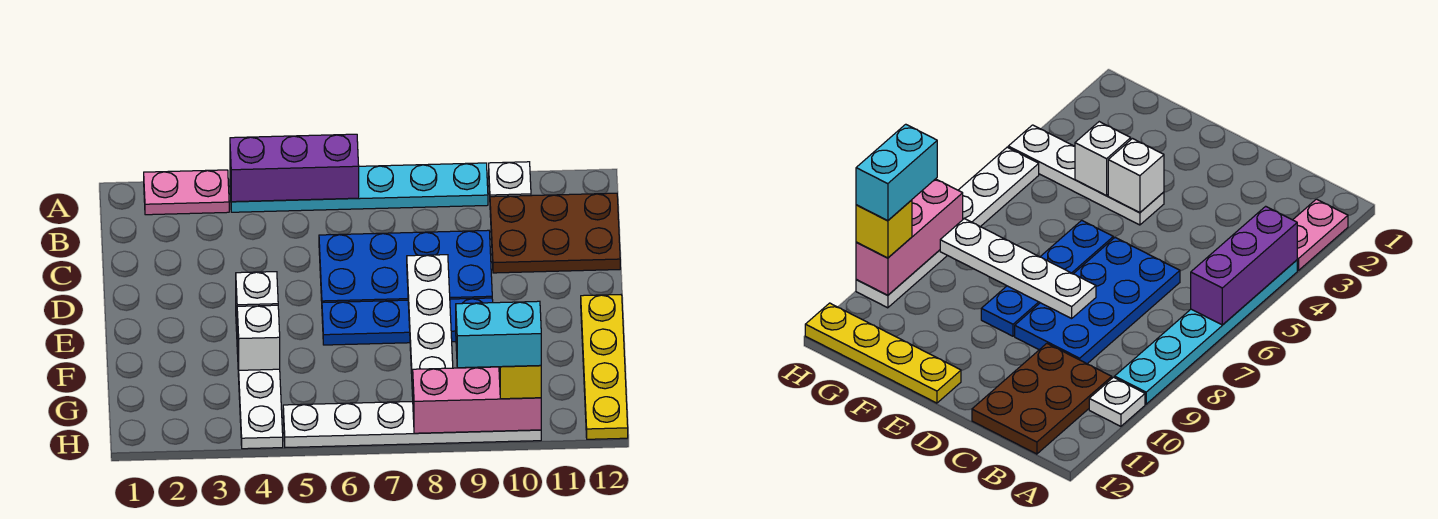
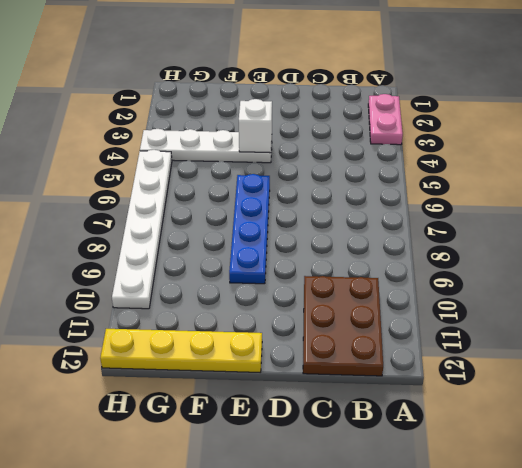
none -> cyan plate A4:A9 level 1
none -> white plate A10 level 1
none -> blue plate C6:D9 level 1

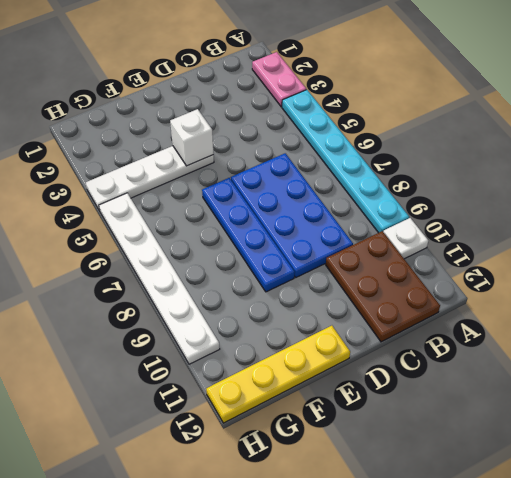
none -> purple brick A4:A6 level 2
none -> white plate D8:G8 level 2
none -> white brick F4 level 2

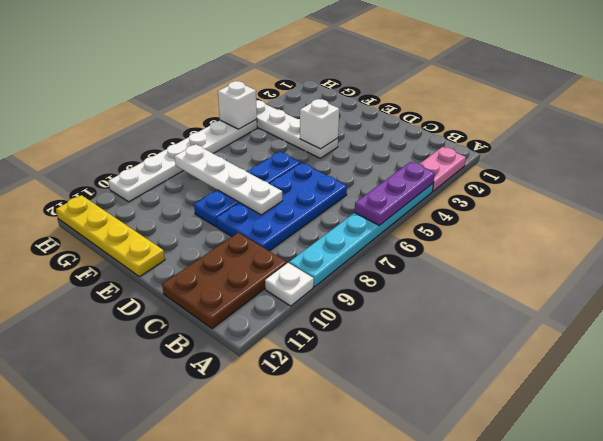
purple plate A4:A6 level 2 -> purple brick A4:A6 level 2
white brick H5 level 2 -> white brick F4 level 2
none -> pink brick H8:H10 level 2
none -> yellow brick H10 level 3
none -> cyan brick H9:H10 level 4

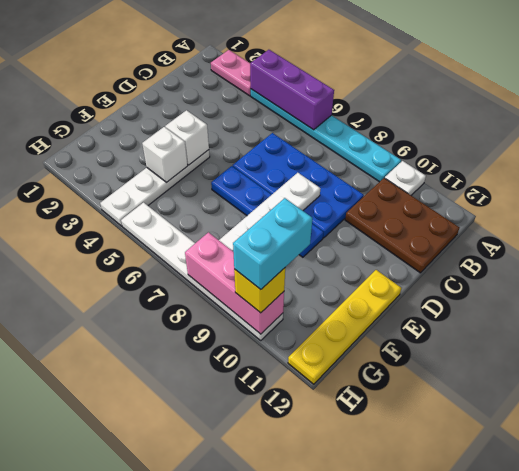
cyan brick G10:H10 level 4 -> cyan brick H9:H10 level 4

